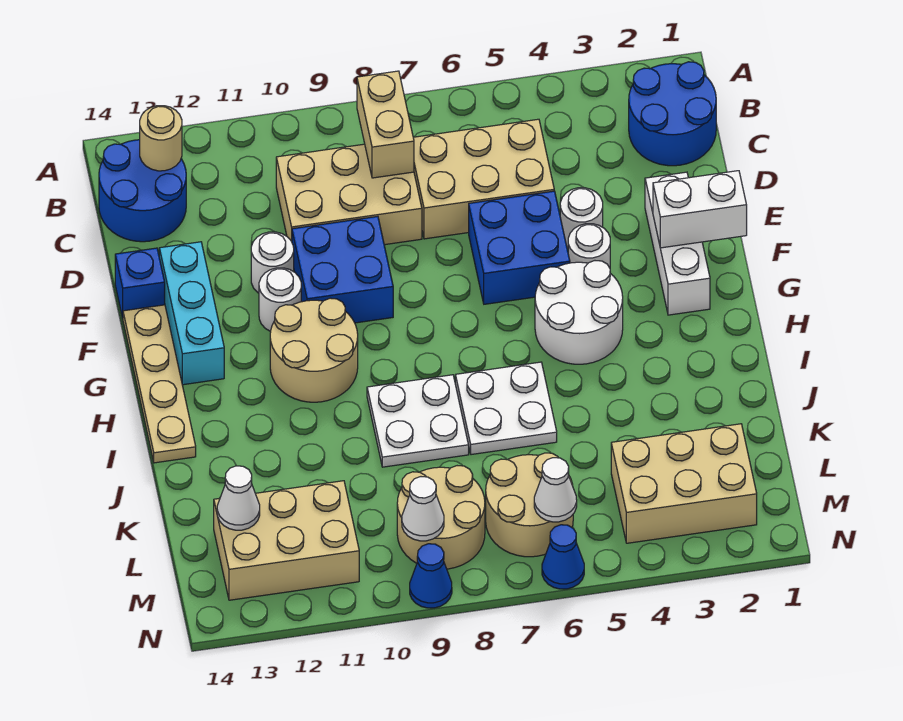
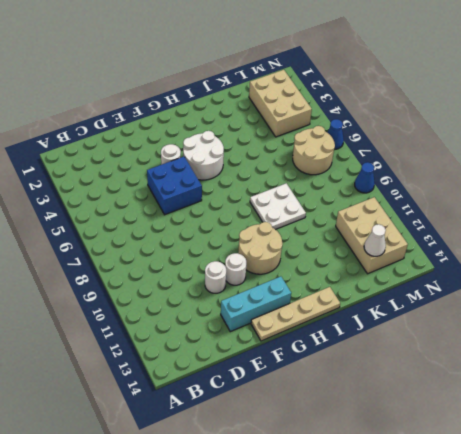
none -> blue round brick B1:C2 level 1
none -> blue round brick B13:C14 level 1
none -> tan brick C5:D7 level 1
none -> tan brick C8:D10 level 1

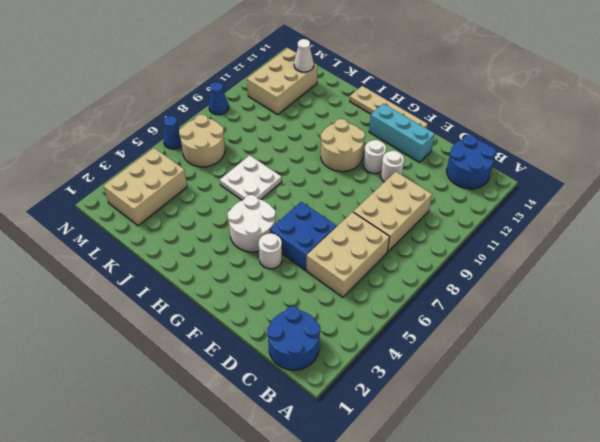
none -> white brick E2:G2 level 1
none -> white round brick E4 level 1
none -> blue brick E9:F10 level 1
none -> blue brick E14 level 1

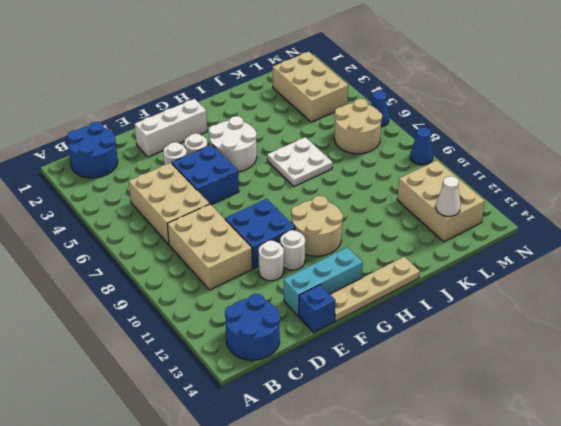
none -> white plate I8:J9 level 1
none -> tan round brick L8:M9 level 1
none -> tan brick B8:C8 level 2
none -> tan round brick B13 level 2

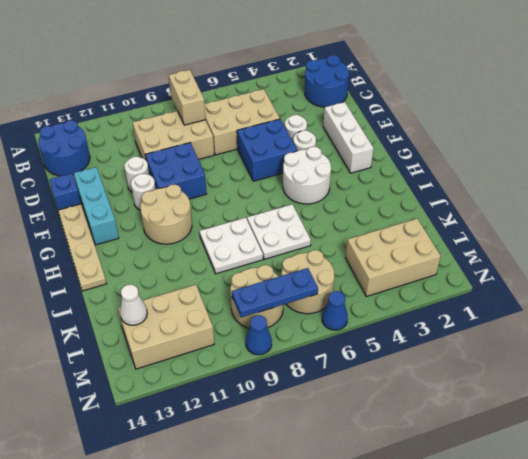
blue plate M7:M9 level 2 -> white cone M9 level 2
none -> tan round brick B13 level 2
none -> white brick F1:F2 level 2
none -> white cone M6 level 2

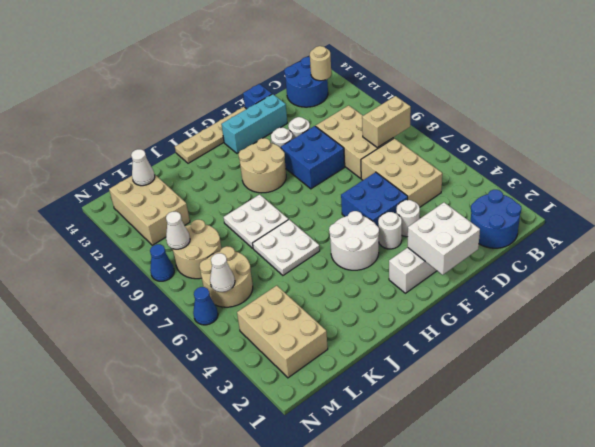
white brick E1:F2 level 2 -> white brick F1:F2 level 2

